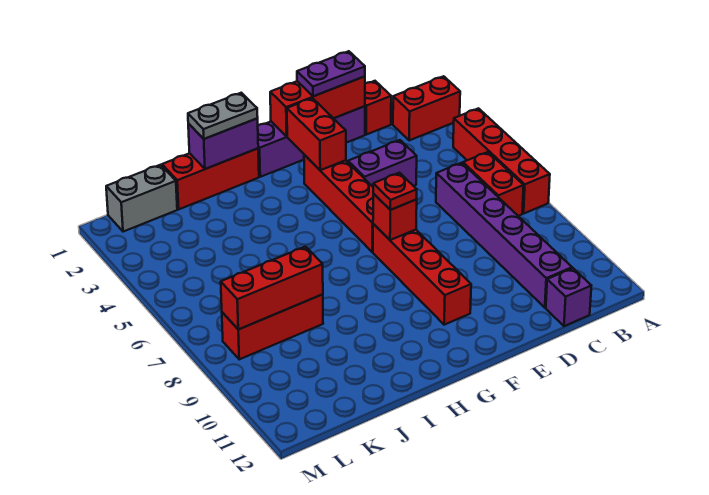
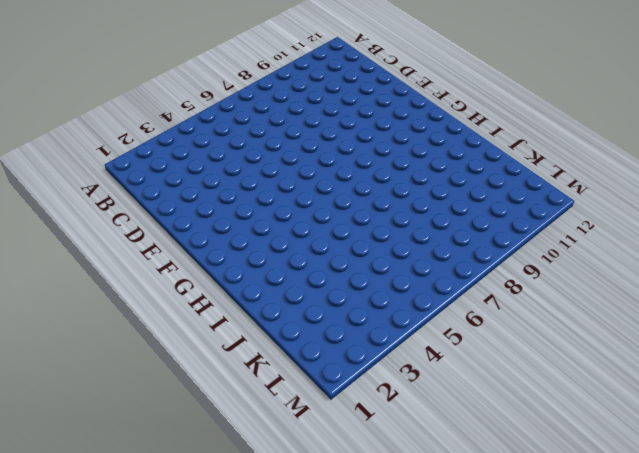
none -> red brick A2:B2 level 1
none -> red brick A4:A7 level 1
none -> red brick B6:B7 level 1

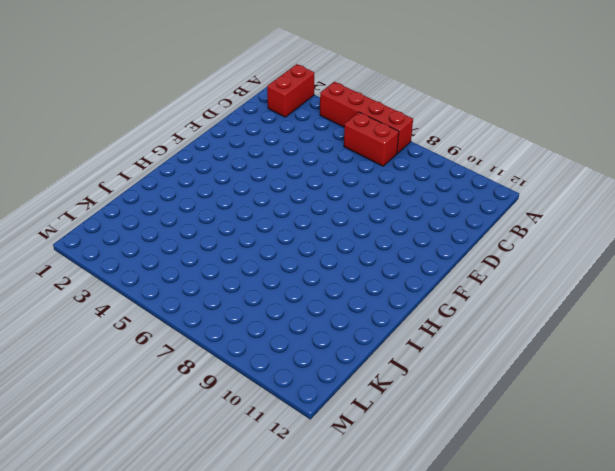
none -> red brick C1 level 1
none -> purple brick C6:C11 level 1
none -> purple brick C12 level 1

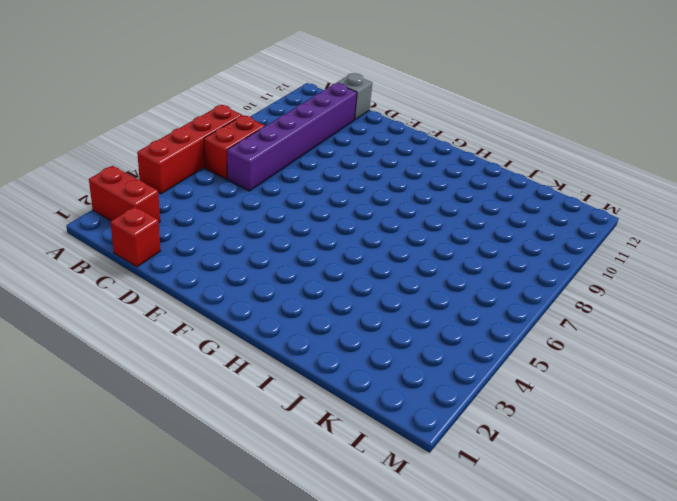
grey brick C12 level 1 -> purple brick C12 level 1
none -> purple brick D1:G1 level 1
none -> purple brick D4:E4 level 1
none -> red brick F3:F6 level 1

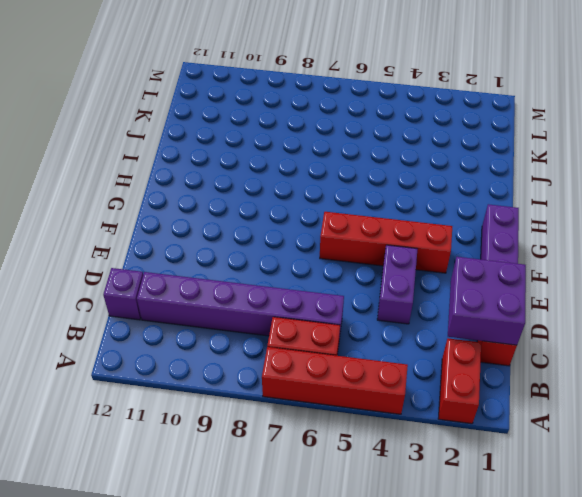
purple brick C1:D2 level 2 -> red brick D1:F1 level 2
none -> red brick F7:F10 level 1
none -> red brick H1:J1 level 1
none -> red brick J8:L8 level 1

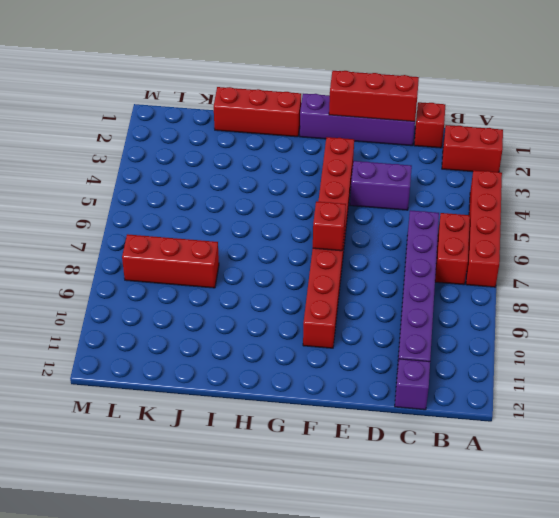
none -> grey brick K1:L1 level 1
none -> red brick F2:F3 level 2
none -> purple brick H1:I1 level 2

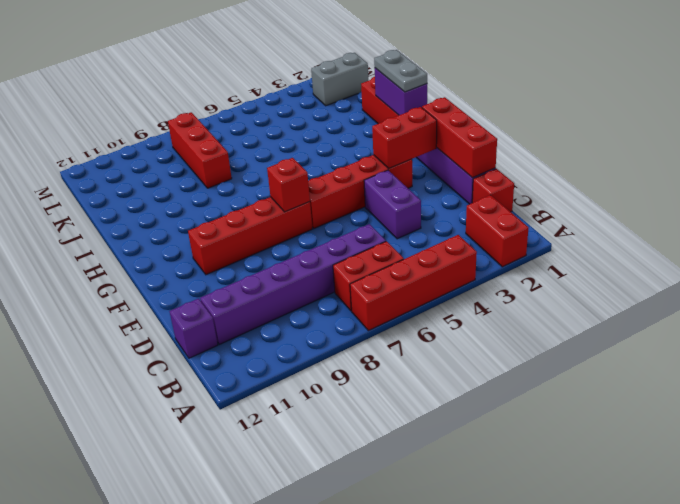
grey brick L1:L2 level 1 -> grey brick K1:L1 level 1
none -> red brick J8:L8 level 2
none -> purple plate D1:E1 level 3
none -> red plate F7 level 3

